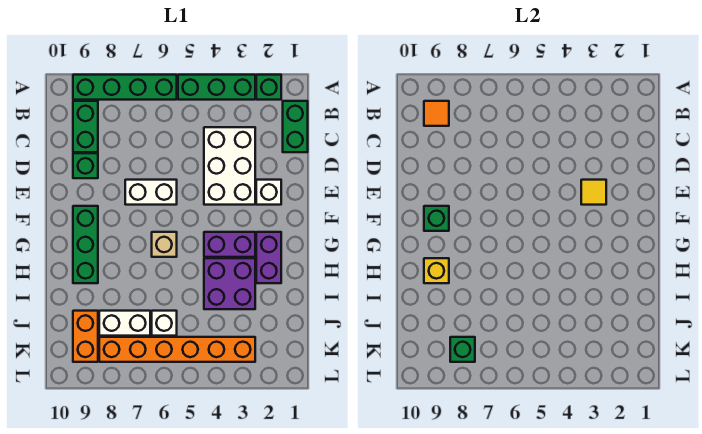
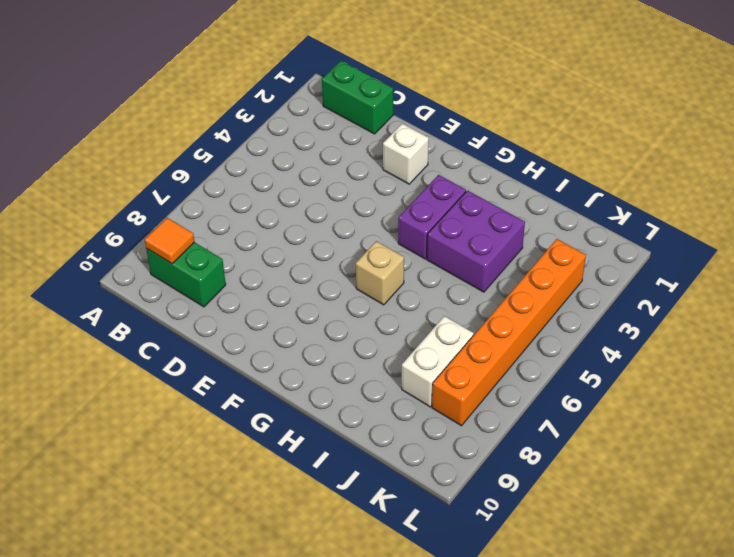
none -> green brick A2 level 1
none -> green brick A3:A5 level 1
none -> green brick A6:A9 level 1

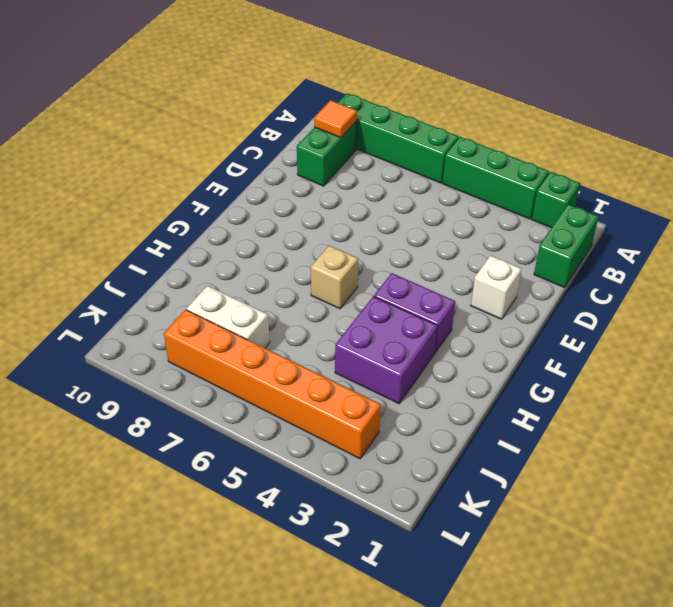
none -> white brick C3:E4 level 1
none -> green brick D9 level 1
none -> white brick E6:E7 level 1

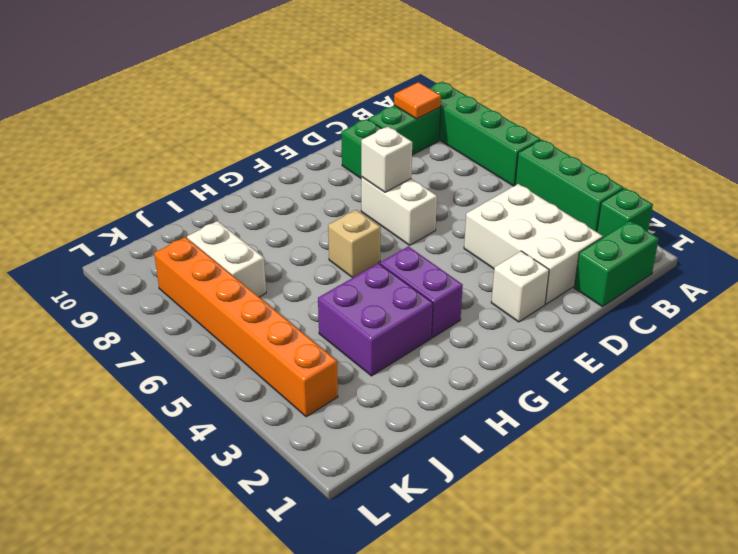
white brick C2:D4 level 1 -> white brick C3:E4 level 1
white brick E7 level 2 -> white brick J6 level 1
none -> green brick F9:H9 level 1
none -> purple brick G2:H2 level 1
none -> orange brick J9:K9 level 1

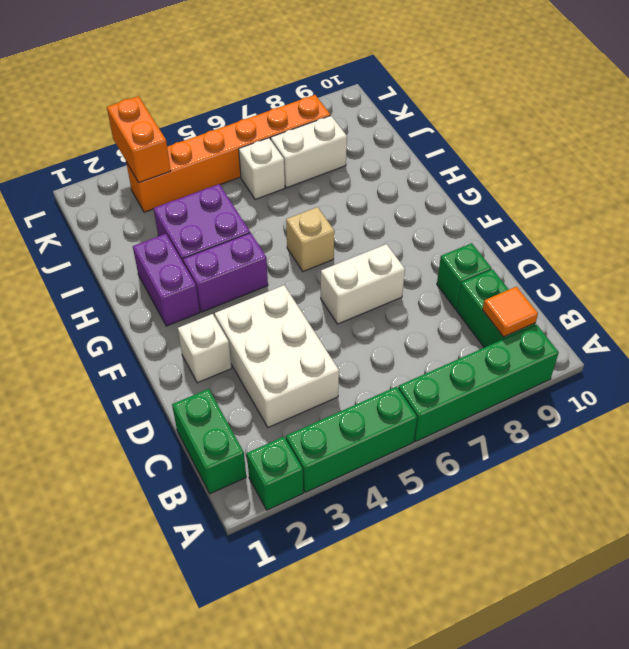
orange brick K3:L3 level 2 -> orange brick J9:K9 level 1
none -> green brick F9:H9 level 1
none -> yellow tile E3 level 2
none -> green brick F9 level 2

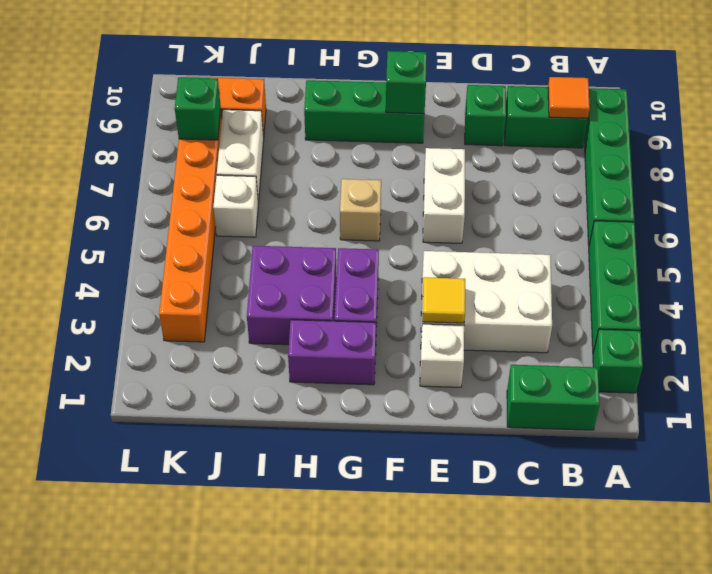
none -> yellow brick H9 level 2

